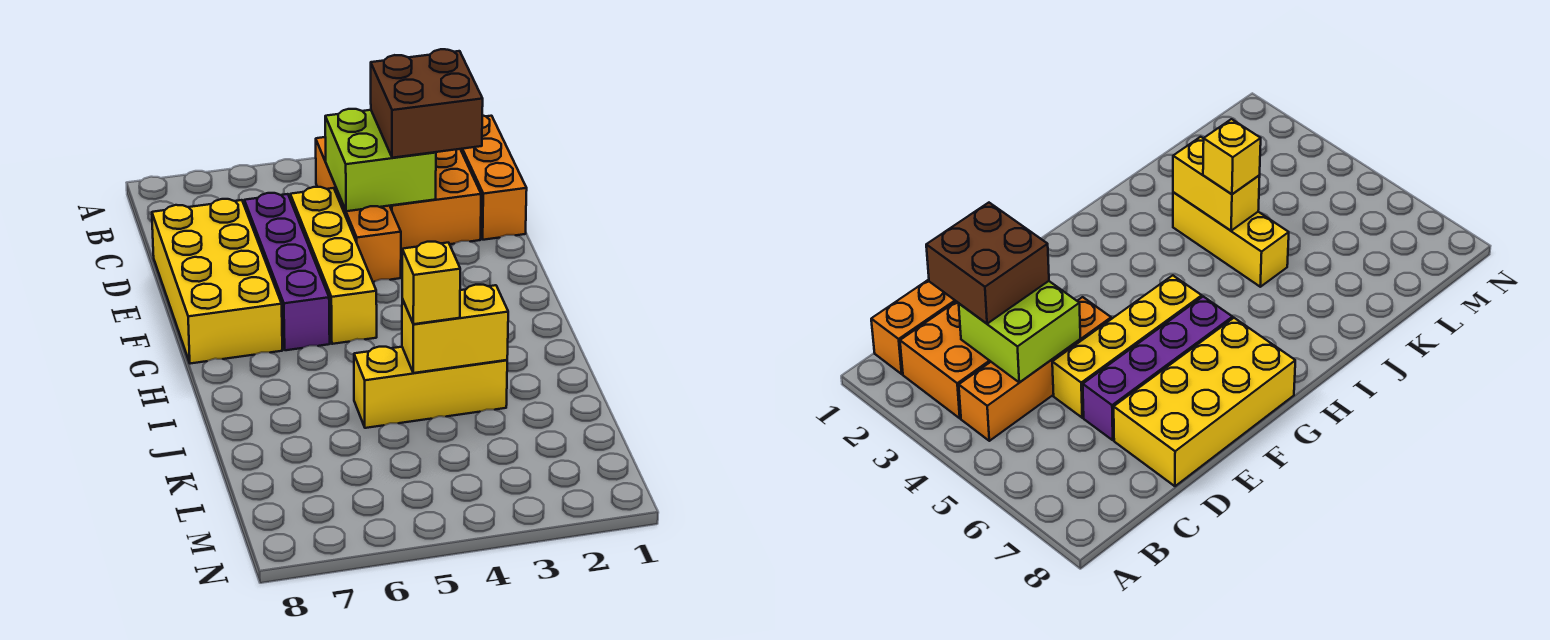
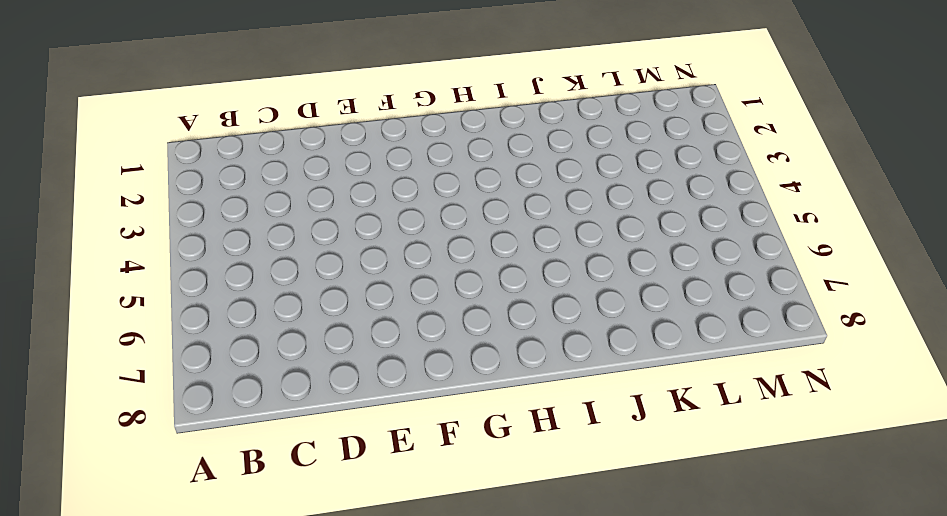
none -> orange brick B1:D1 level 1
none -> orange brick B2:D3 level 1

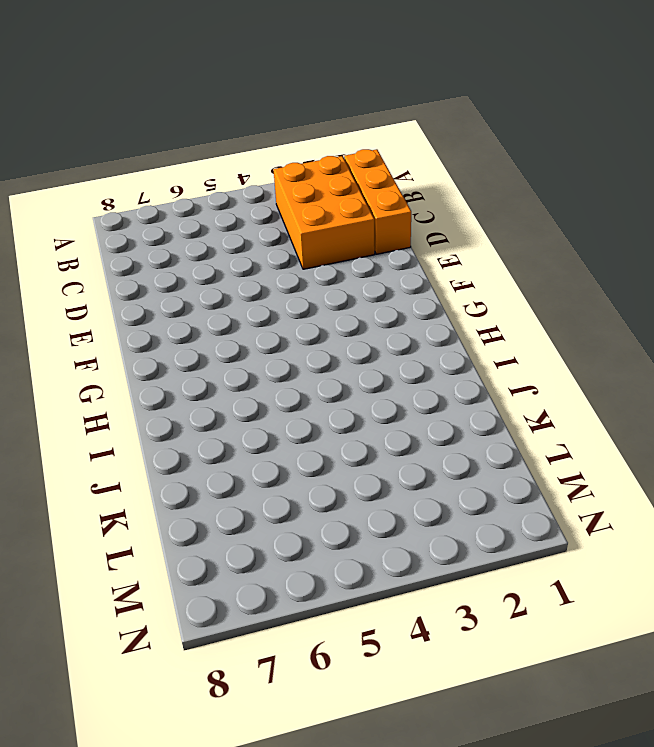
none -> orange brick B4:E4 level 1
none -> yellow brick D5:G5 level 1

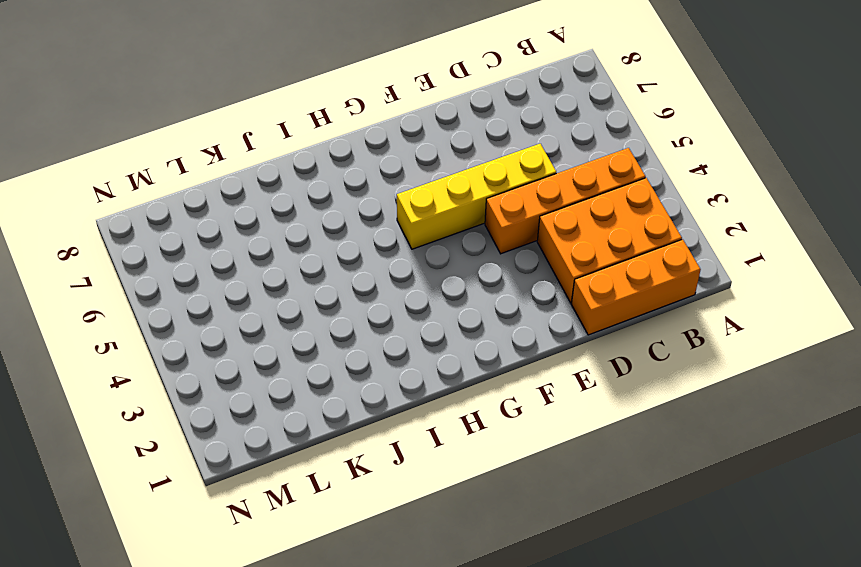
none -> purple brick D6:G6 level 1
none -> yellow brick D7:G8 level 1

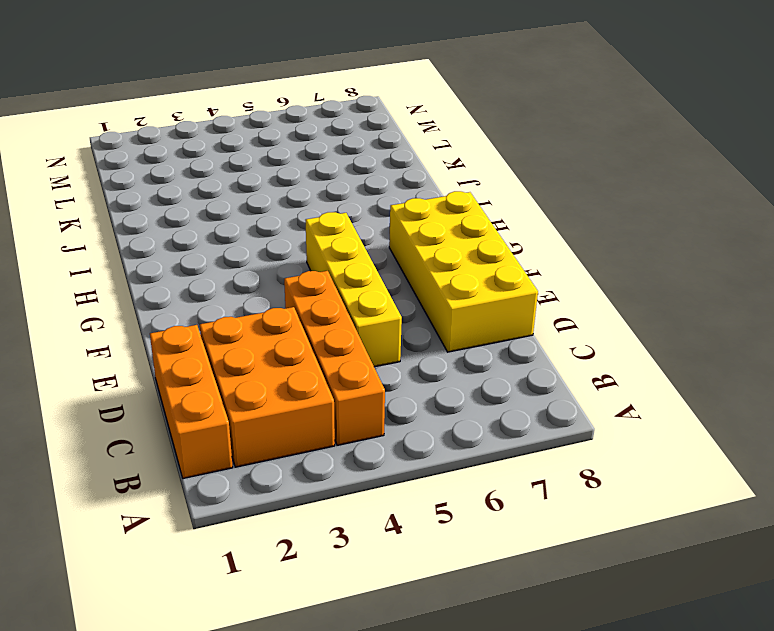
none -> purple brick D6:G6 level 1
none -> yellow brick J3:J5 level 1

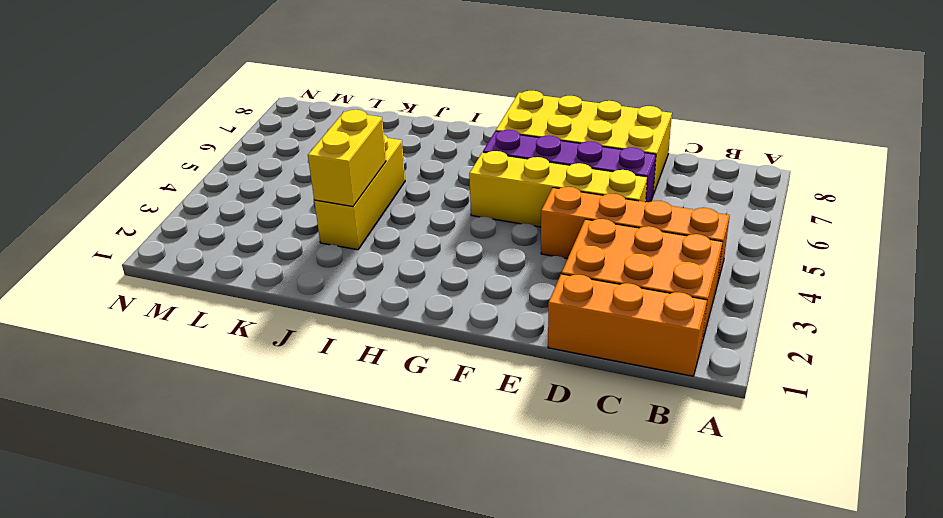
none -> lime brick C3:D4 level 2
none -> brown brick C2:D3 level 3

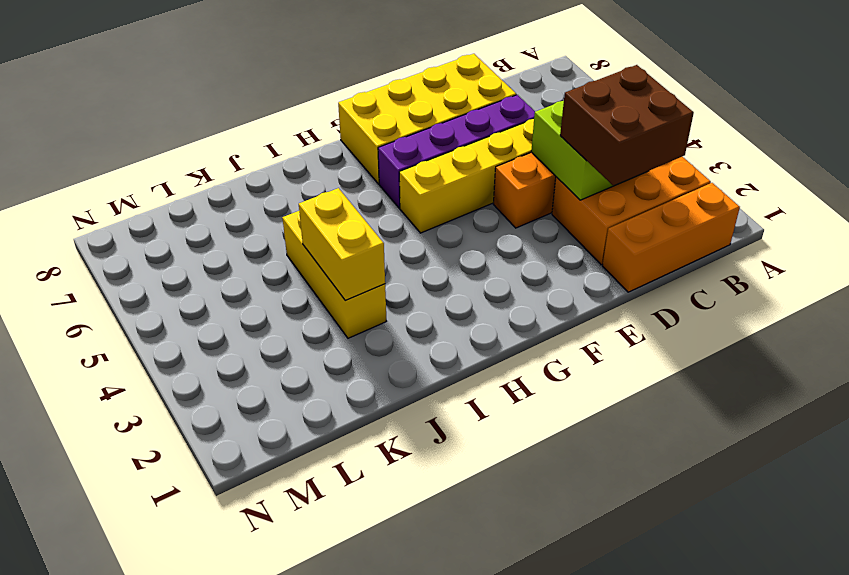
none -> yellow brick J4 level 3

